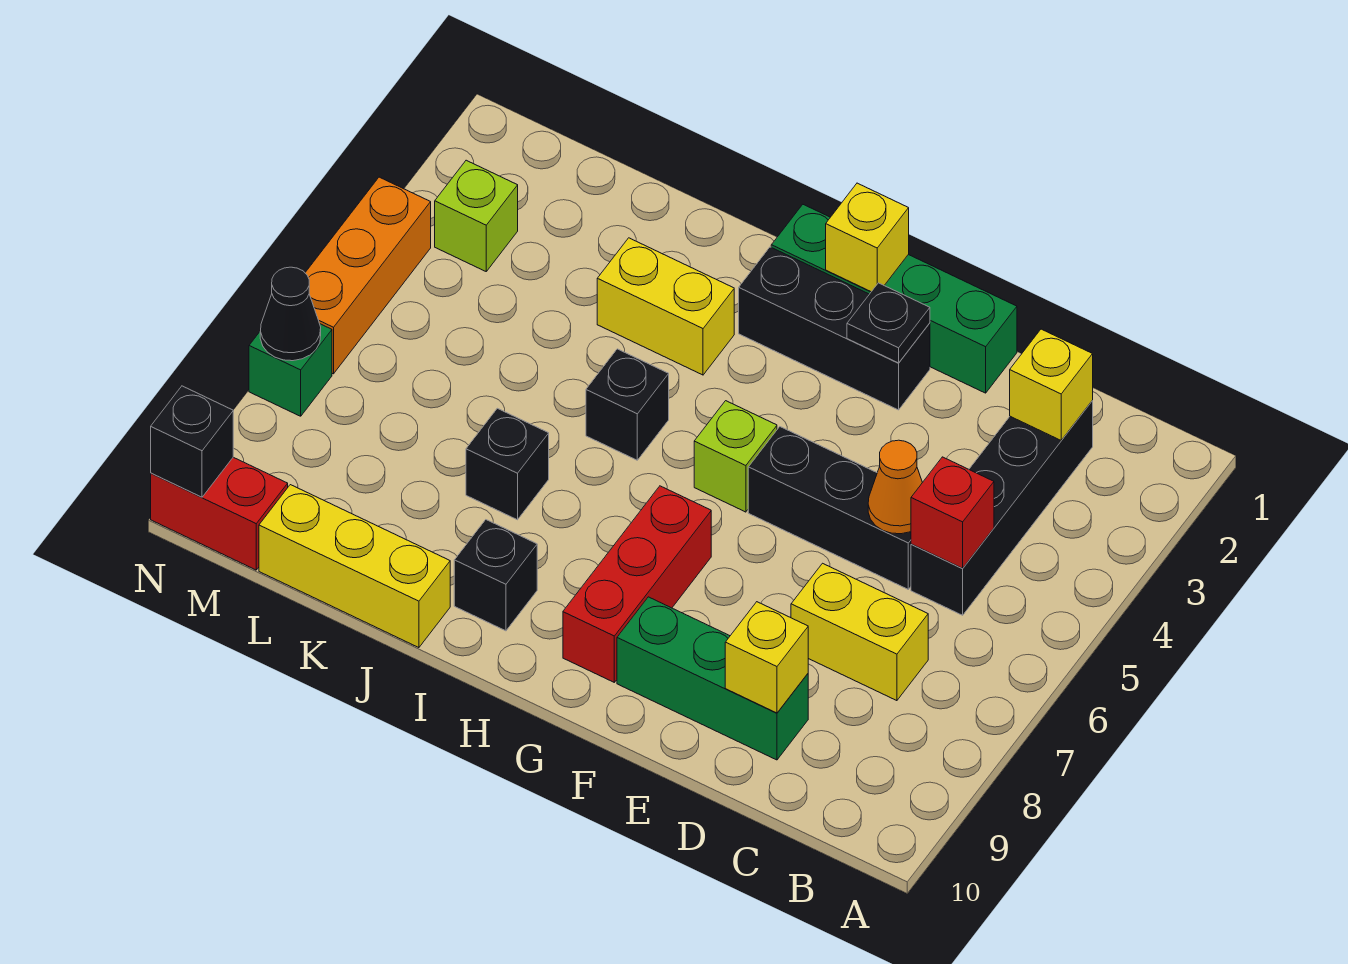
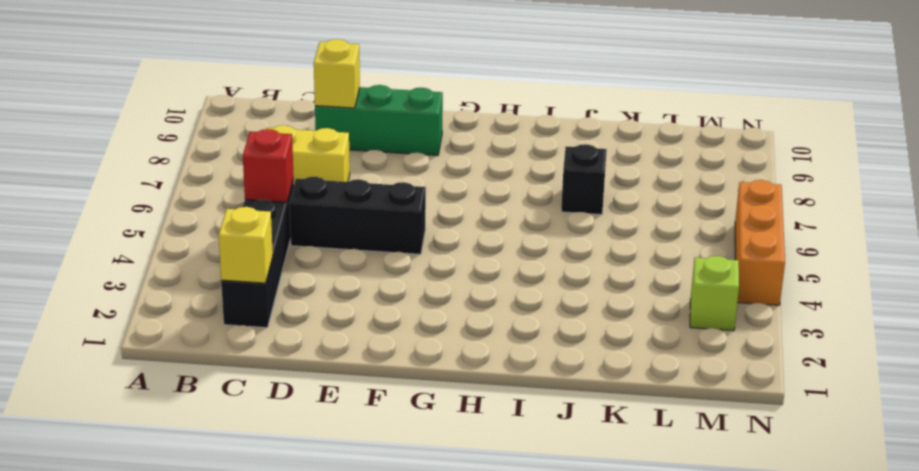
none -> green brick E1:H1 level 1
none -> black brick F2:H2 level 1
none -> lime brick G5 level 1

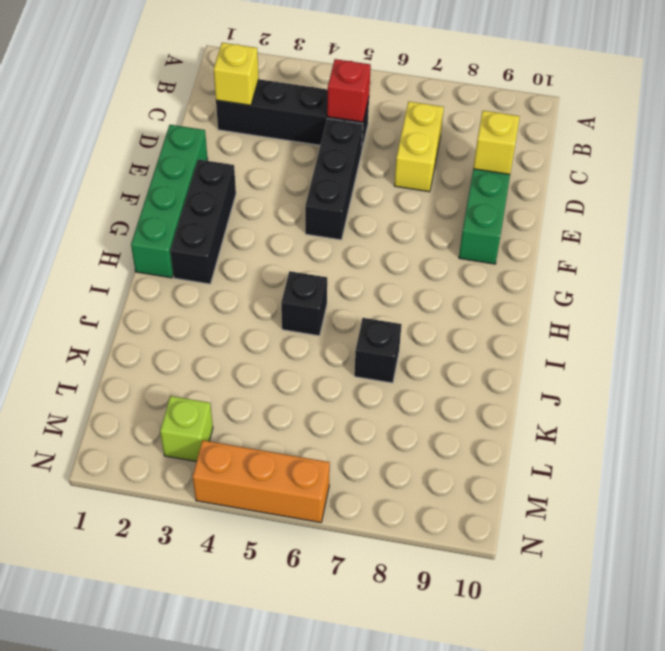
none -> lime brick G5 level 1
none -> red brick G7:G9 level 1
none -> yellow brick I3:J3 level 1

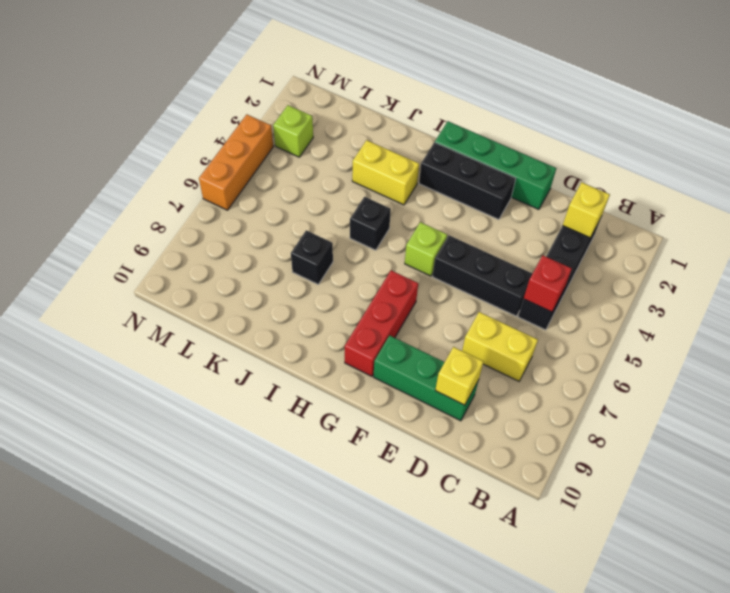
none -> black brick I9 level 1
none -> yellow brick J10:L10 level 1
none -> red brick M10:N10 level 1

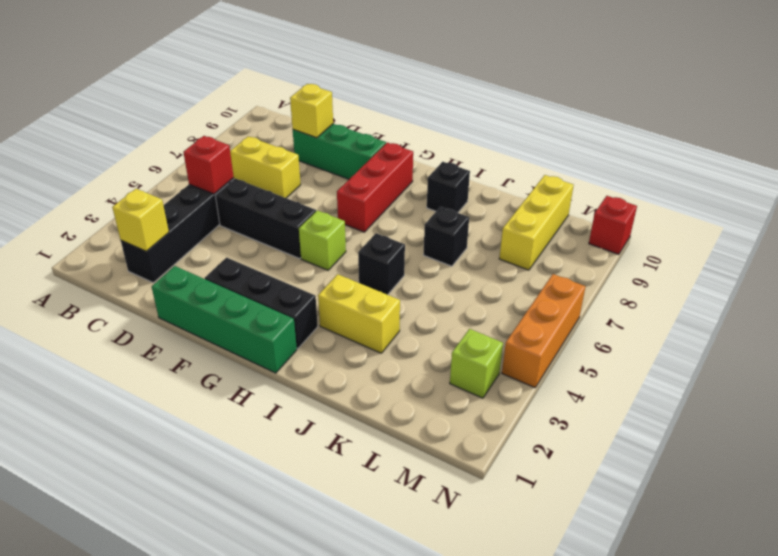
yellow brick L8:L10 level 1 -> yellow brick J10:L10 level 1
red brick N10 level 1 -> red brick M10:N10 level 1
none -> green brick N7 level 1
none -> orange cone D5 level 2
none -> black plate F2 level 2

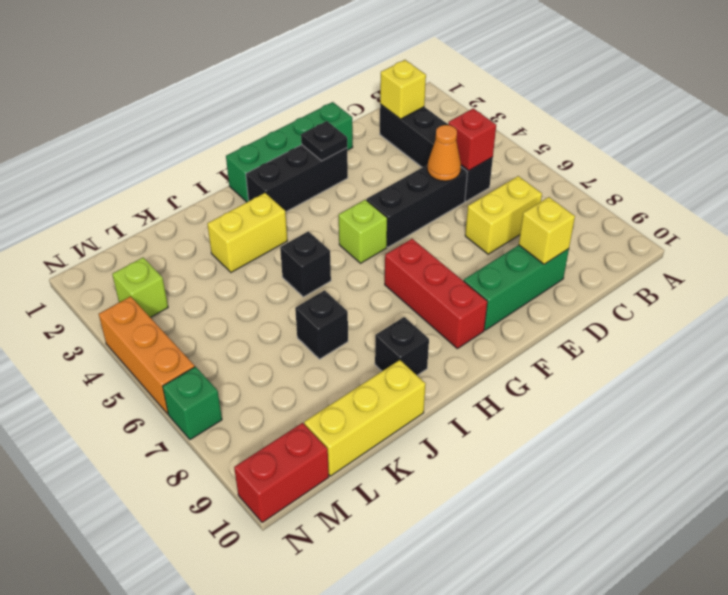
none -> yellow brick G1 level 2
none -> black cone N7 level 2
none -> black brick N10 level 2

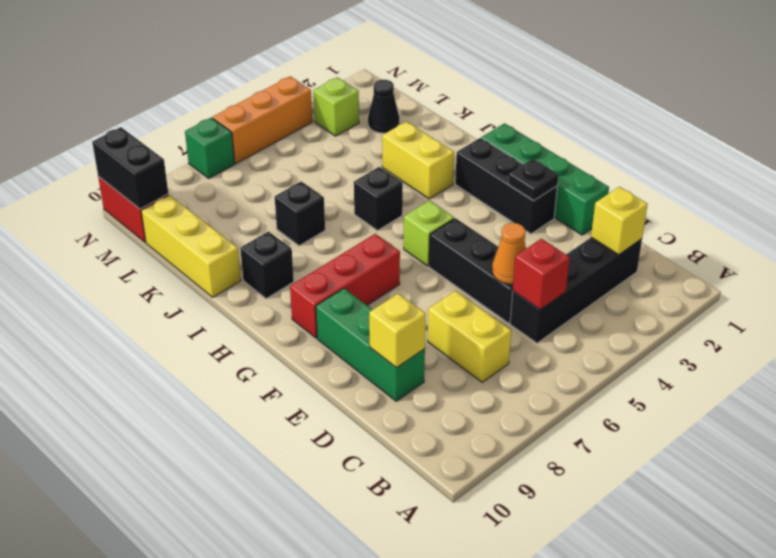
black cone L2 level 1 -> black cone N7 level 2
black brick M10:N10 level 2 -> black brick N10 level 2
none -> yellow brick G1 level 2

